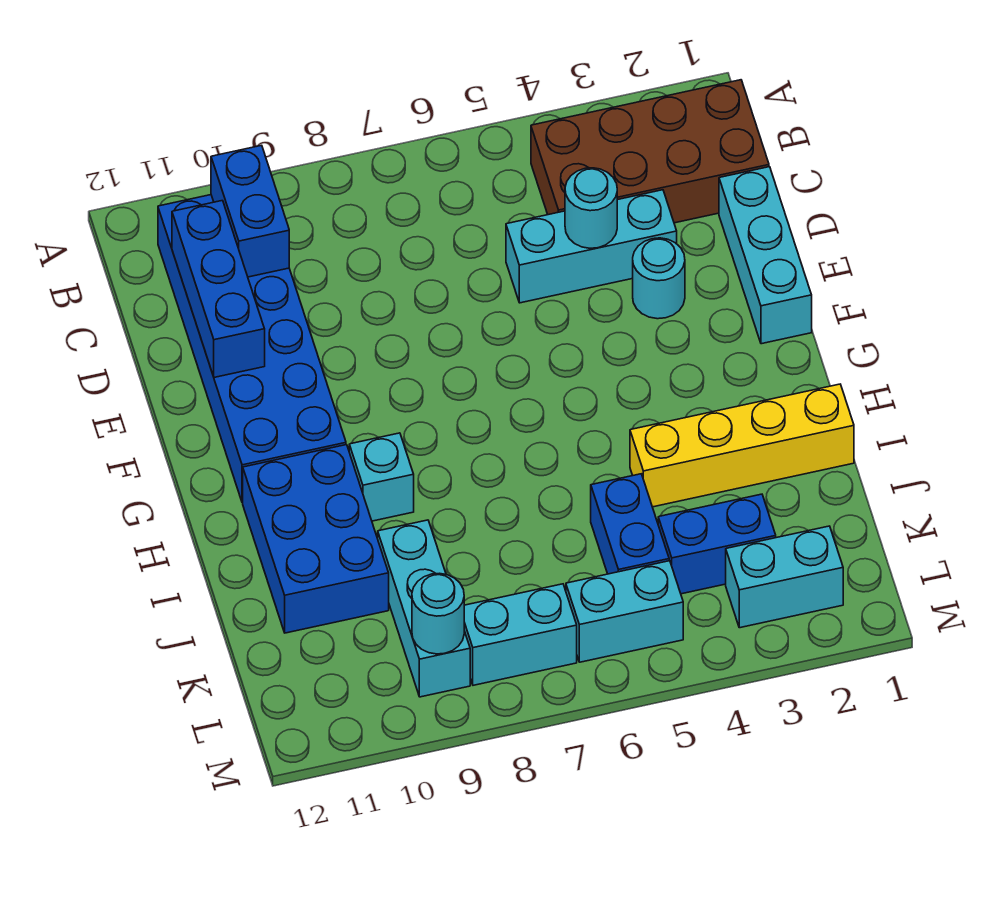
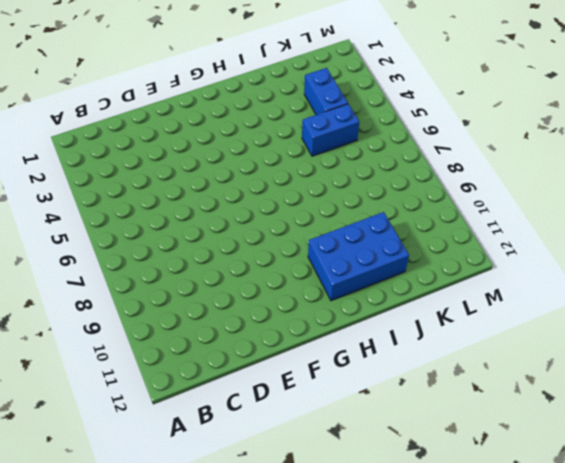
none -> brown brick B1:C4 level 1
none -> blue brick B10:G11 level 1
none -> cyan brick D1:F1 level 1

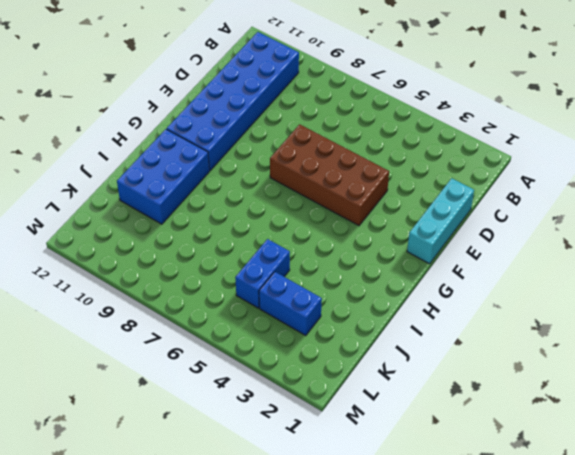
brown brick E4:F7 level 1 -> brown brick B1:C4 level 1
none -> cyan brick D3:D5 level 1
none -> cyan round brick E3 level 1
none -> cyan brick H9 level 1

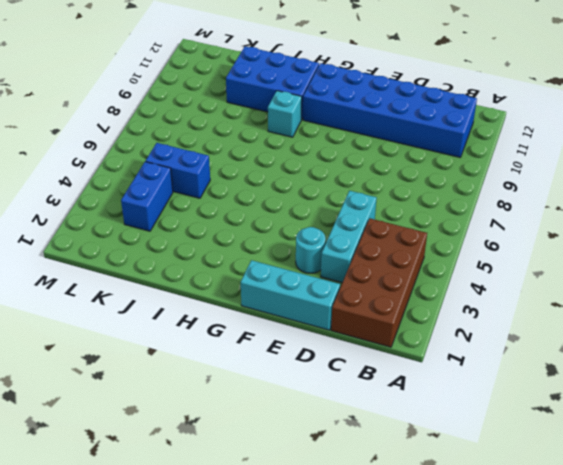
none -> yellow brick I1:I4 level 1
none -> cyan brick J9:L9 level 1
none -> cyan brick L2:L3 level 1

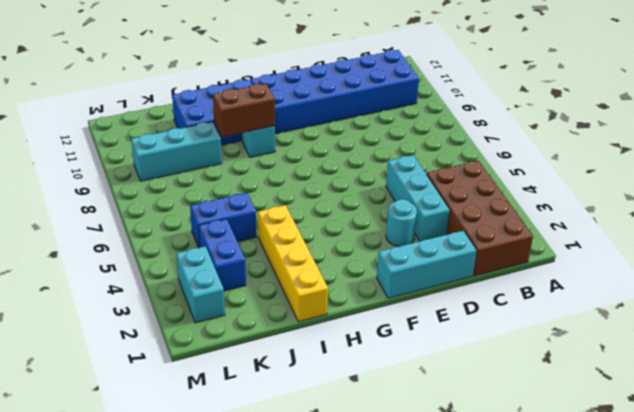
brown brick H9:I9 level 2 -> none
none -> cyan brick L5:L6 level 1
none -> cyan brick L7:L8 level 1
none -> blue brick B10:C10 level 2

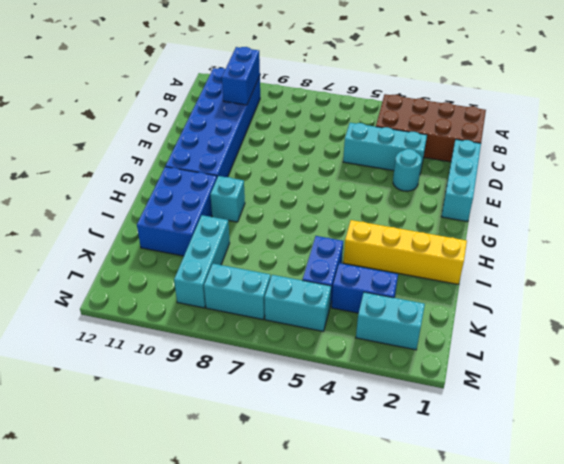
none -> blue brick C11:E11 level 2
none -> cyan round brick D4 level 2
none -> cyan round brick L9 level 2

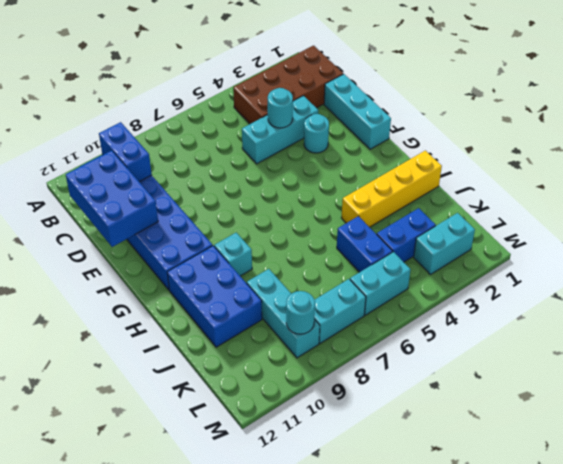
blue brick C11:E12 level 2 -> blue brick C11:E11 level 2

